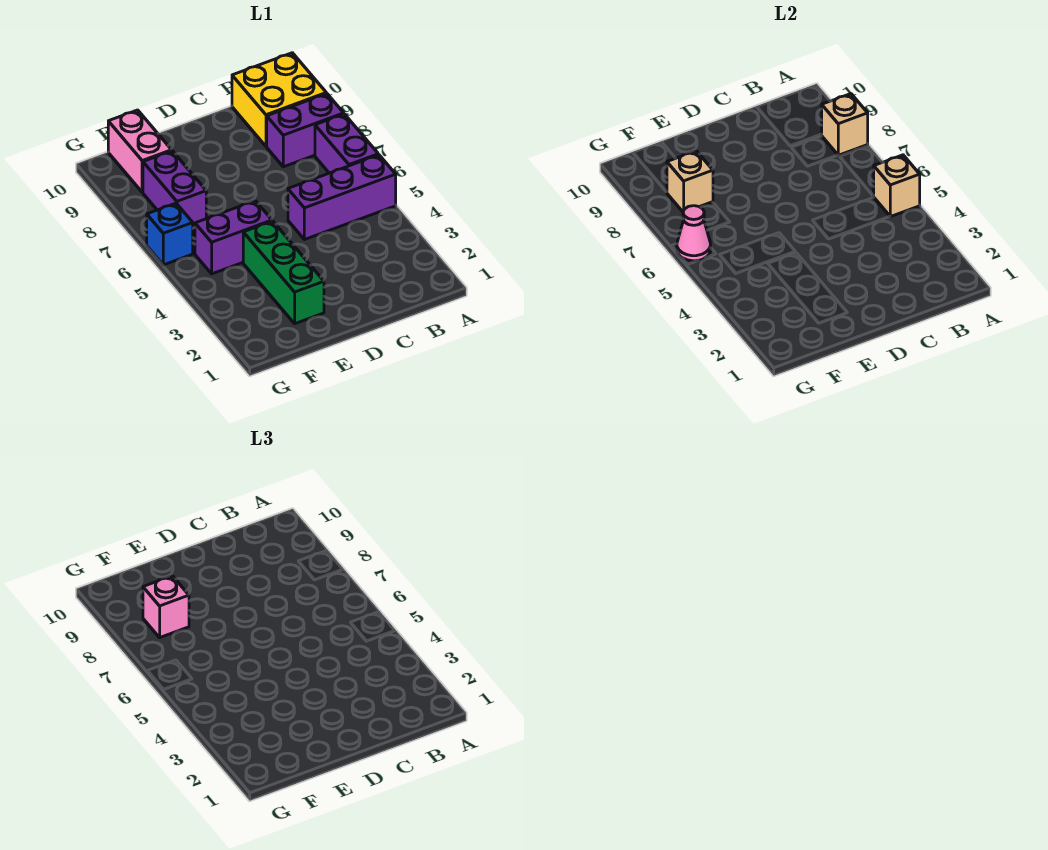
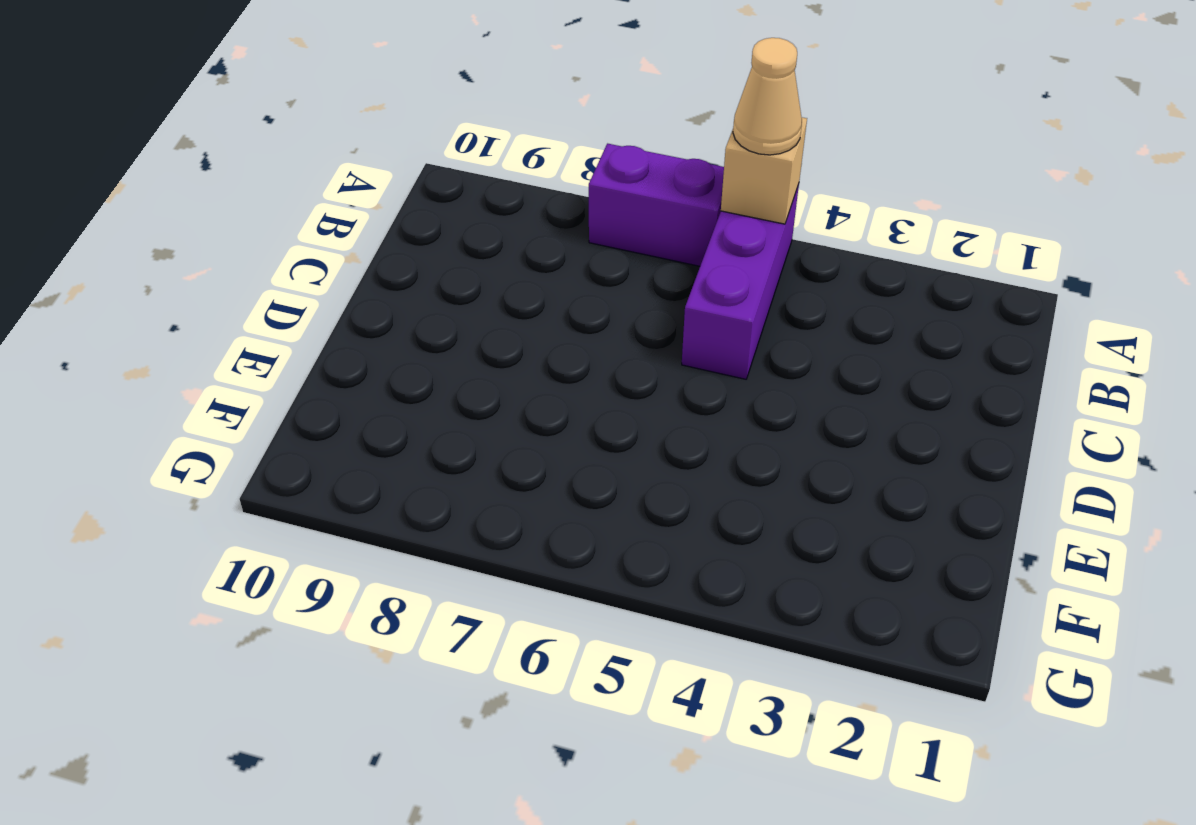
tan cone A5 level 3 -> none
none -> purple brick A8:B8 level 1
none -> yellow brick A9:B10 level 1
none -> green brick E2:E4 level 1

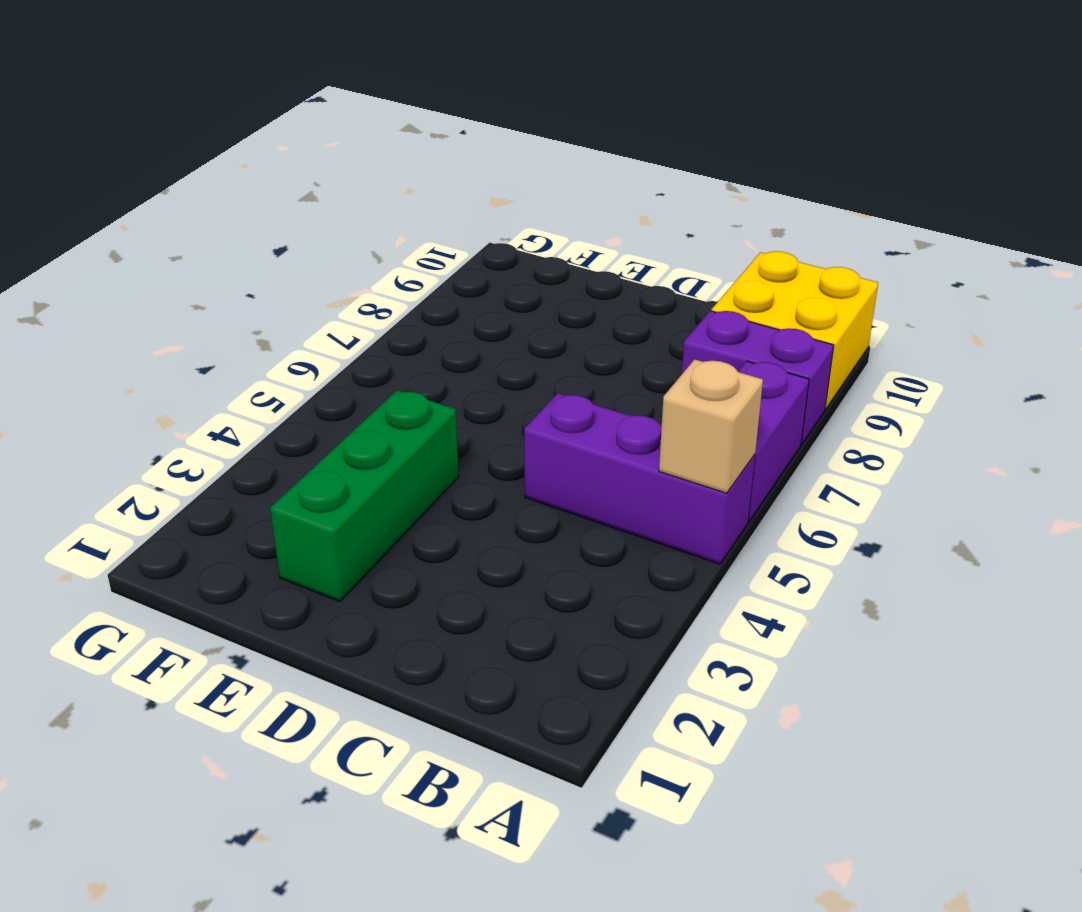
none -> purple brick E5:F5 level 1
none -> purple brick F7:F8 level 1
none -> pink brick F9:F10 level 1

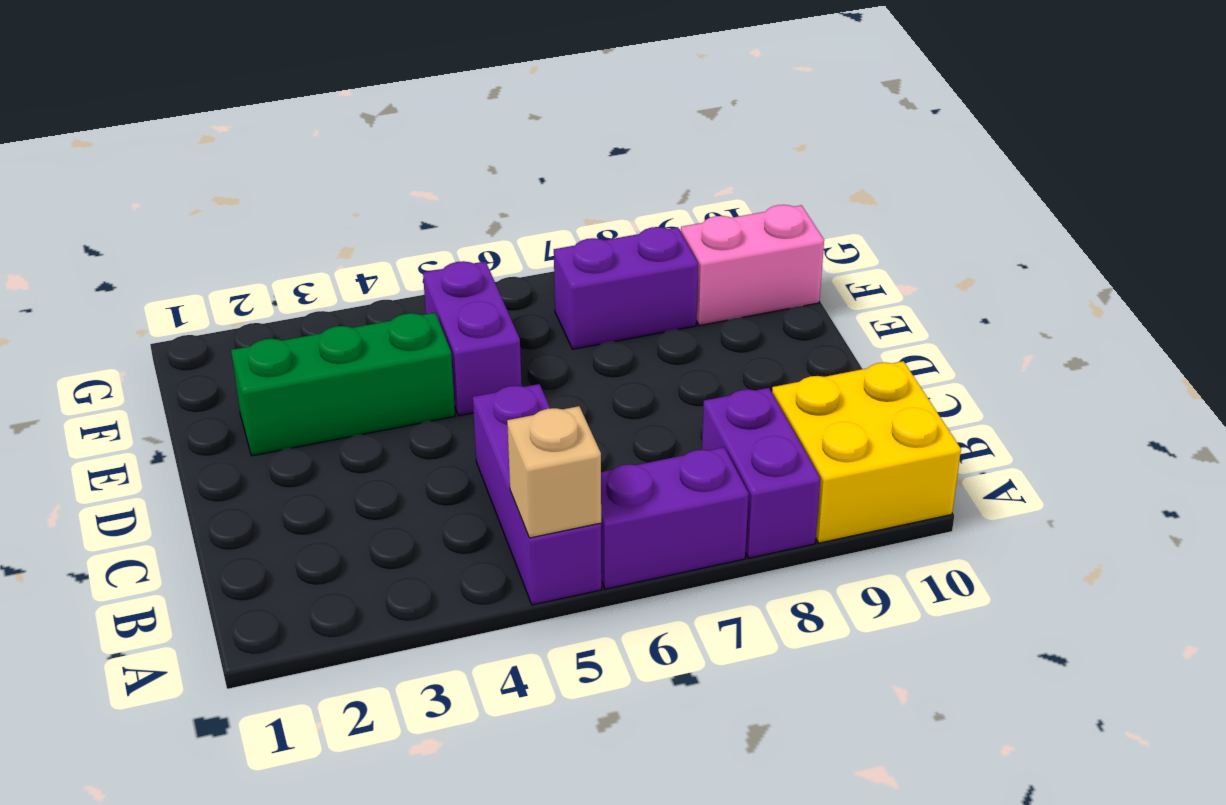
none -> blue brick G6 level 1
none -> tan brick A8 level 2
none -> tan brick F8 level 2

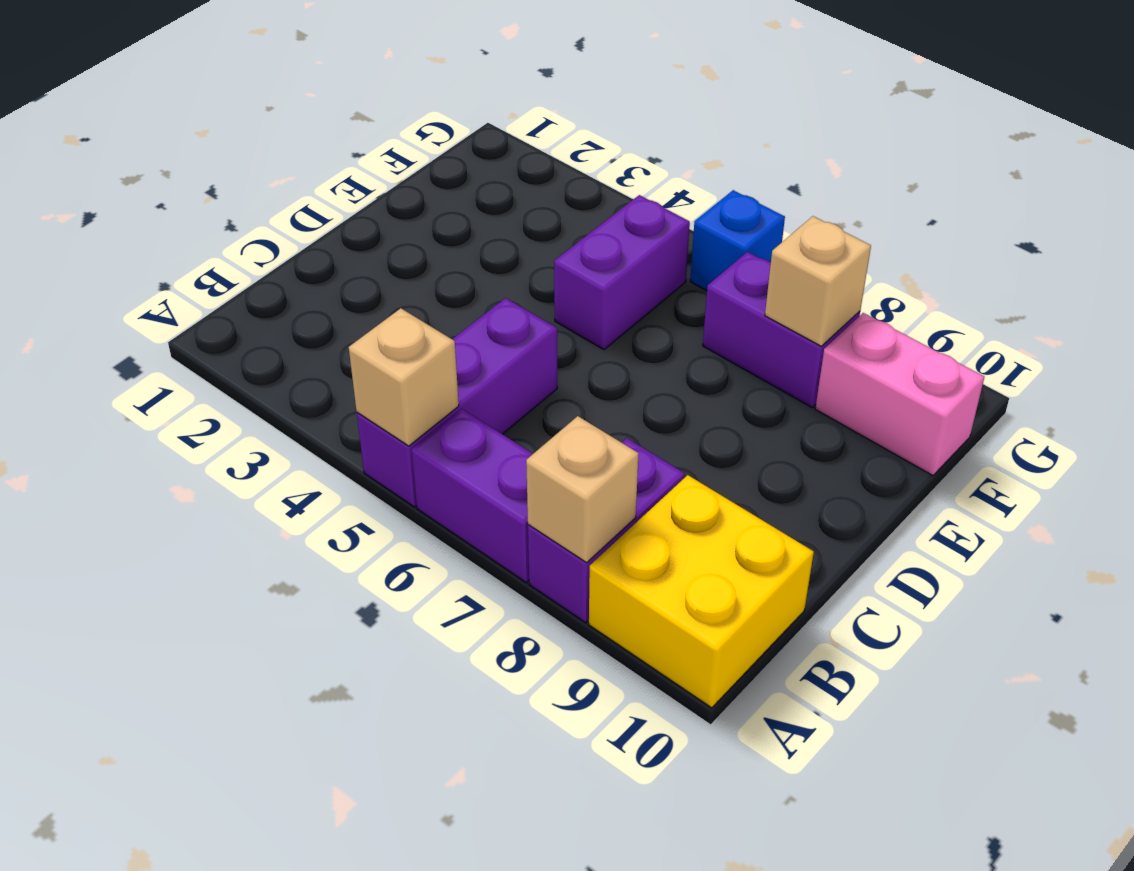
none -> green brick E2:E4 level 1
none -> pink cone G6 level 2
none -> pink brick F8 level 3

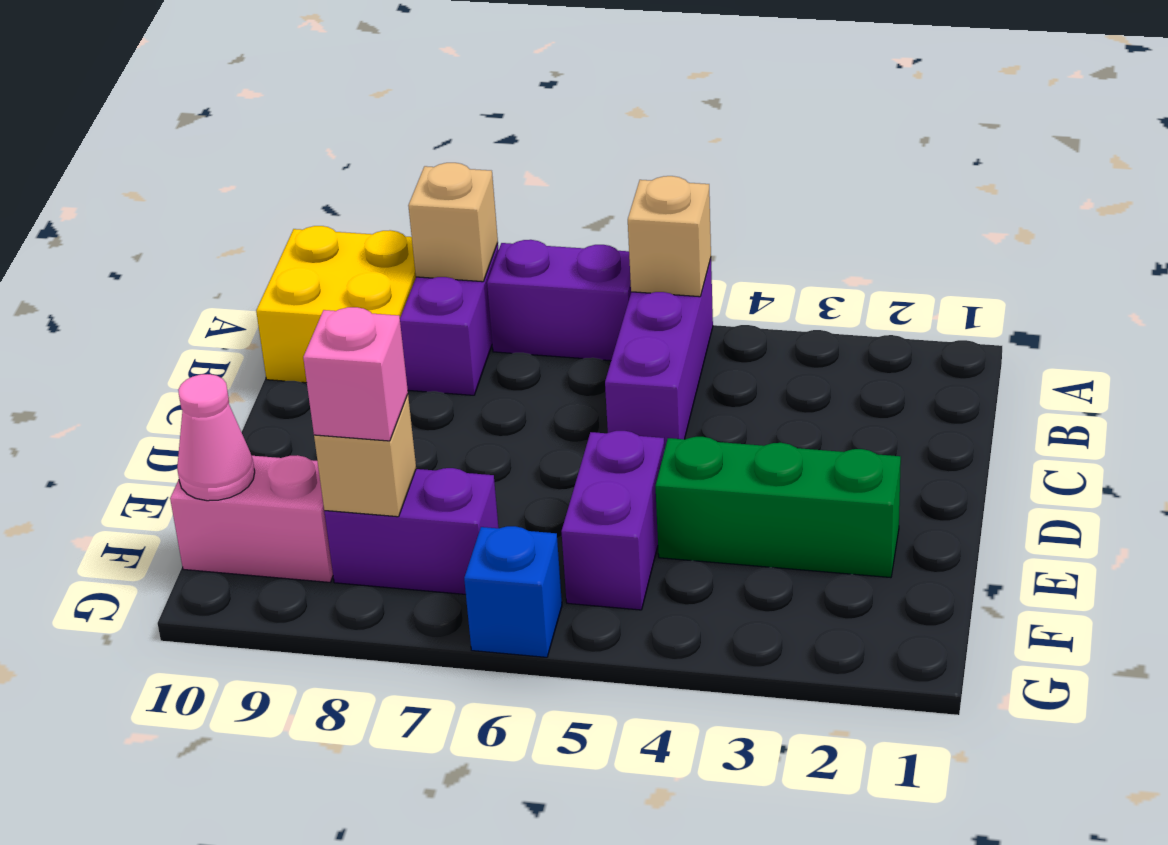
pink cone F10 level 2 -> pink cone G6 level 2

